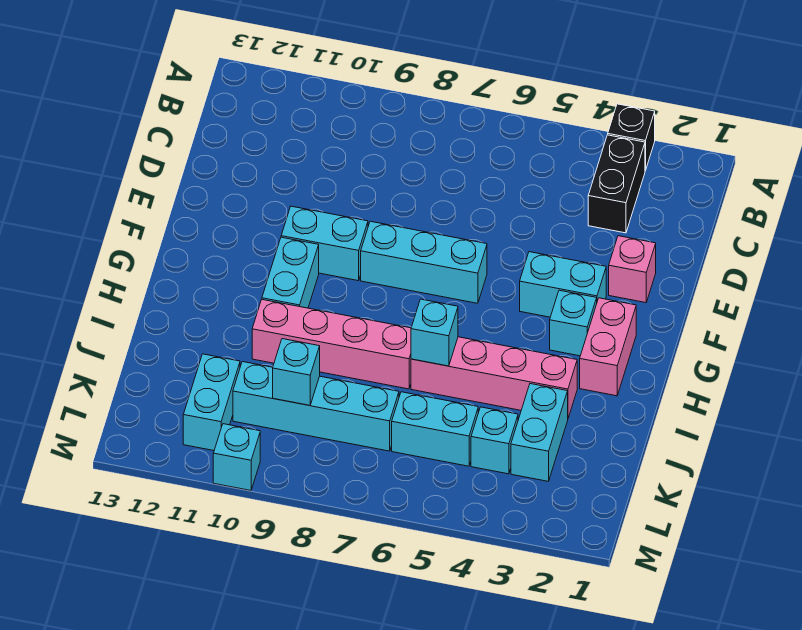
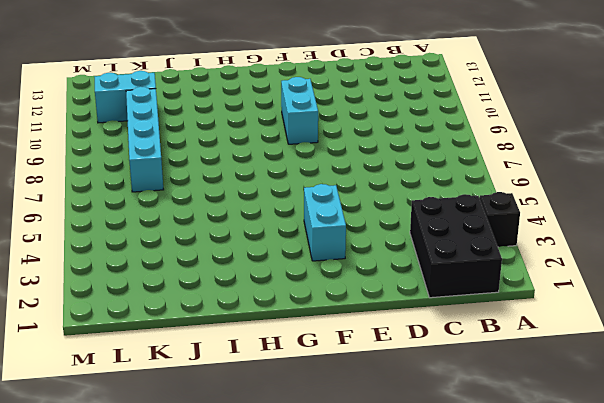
black brick B1:C3 level 1 -> black brick B3:C3 level 1
none -> pink brick E2 level 1
none -> cyan brick F6:F8 level 1
none -> pink brick G2:H2 level 1

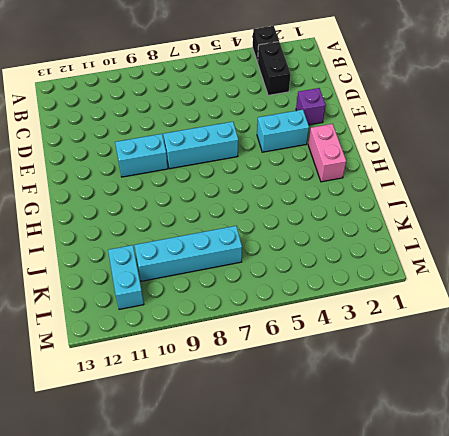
purple brick E2 level 1 -> pink brick E2 level 1
none -> cyan brick G3 level 1
none -> cyan brick G10:H10 level 1
none -> pink brick I3:I6 level 1

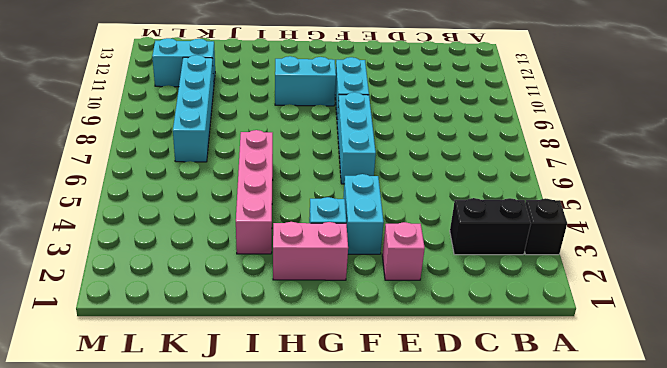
none -> pink brick I7:I10 level 1
none -> cyan brick J3:K3 level 1
none -> cyan brick K4 level 1

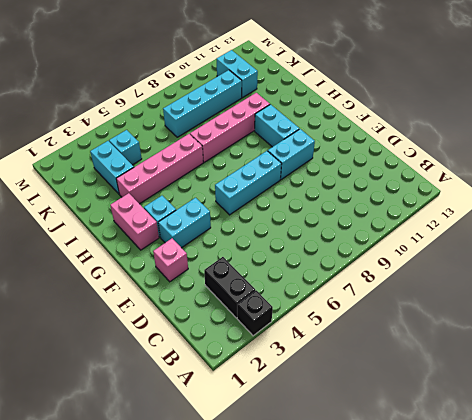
none -> cyan brick K5:K6 level 1
none -> cyan brick M10 level 1
none -> cyan brick I6 level 2

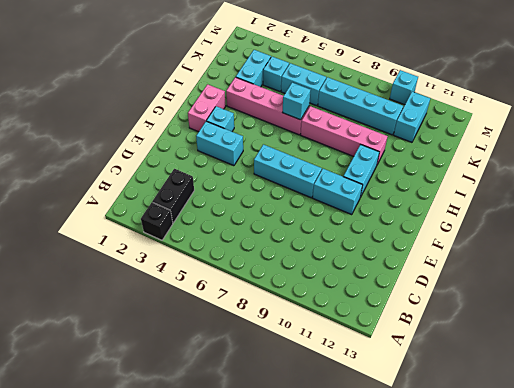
none -> pink brick E2 level 1
none -> cyan brick K9 level 2

